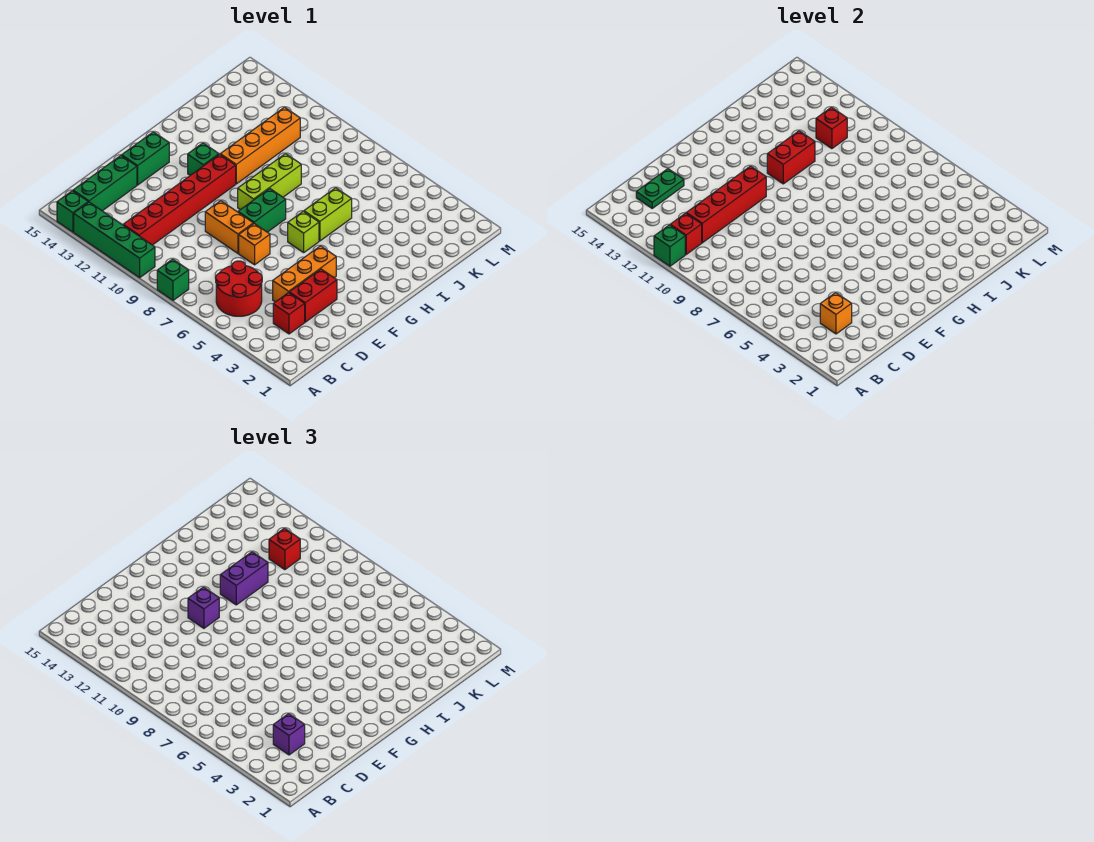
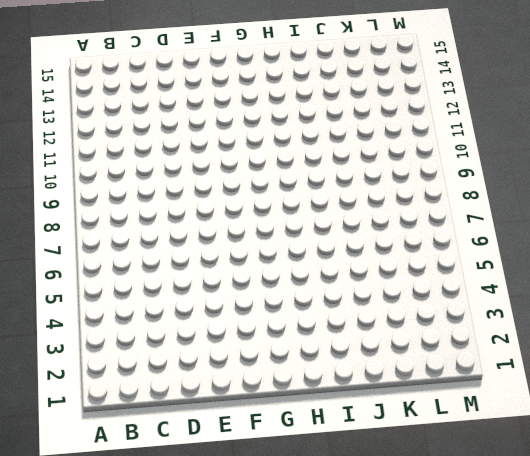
none -> green brick A8 level 1
none -> green brick A10:A13 level 1
none -> green brick A14 level 1

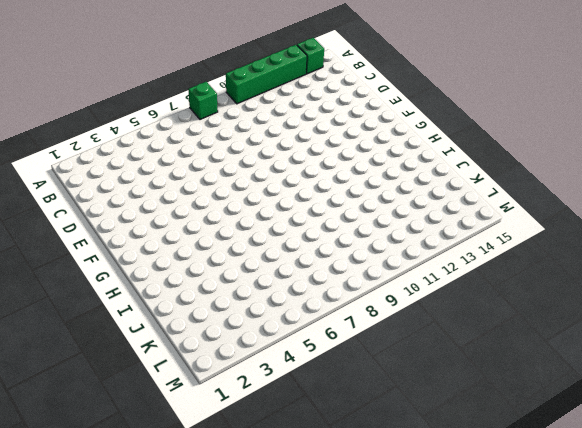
none -> red round brick B5:C6 level 1
none -> red brick B11:G11 level 1
none -> green brick B14:D14 level 1

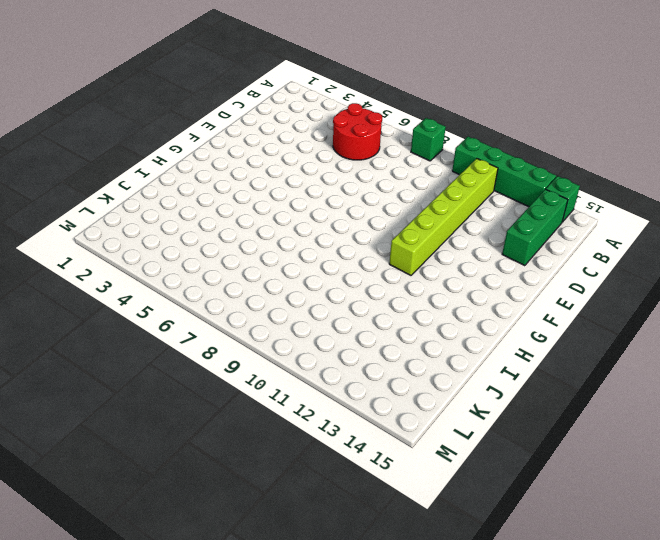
lime brick B11:G11 level 1 -> red brick B11:G11 level 1
none -> red brick C3 level 1
none -> red brick D3:E3 level 1
none -> orange brick D4:F4 level 1

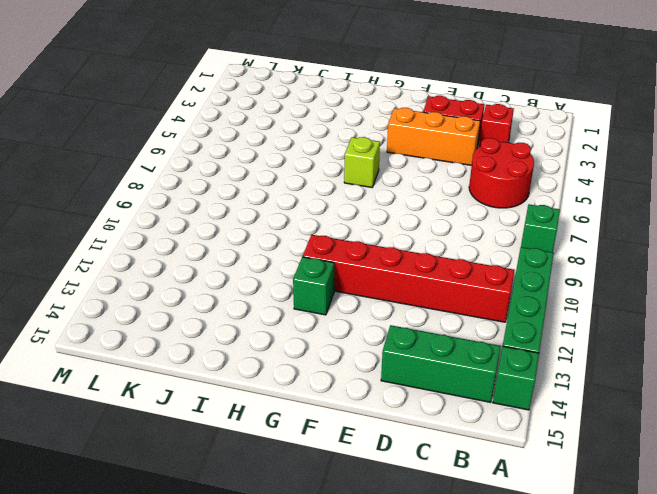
none -> orange brick E7 level 1
none -> orange brick E8:E9 level 1
none -> green brick E14:F14 level 1

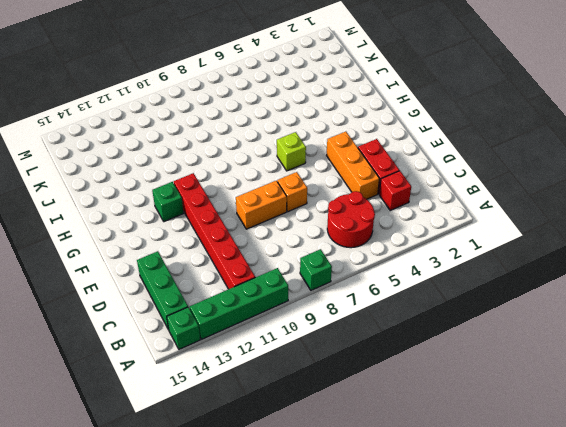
none -> green brick E14:F14 level 1
none -> green brick F8:G8 level 1
none -> lime brick G9:I9 level 1

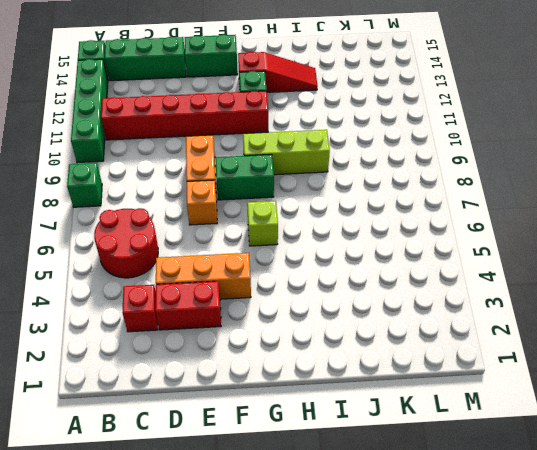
red slope G13:I13 level 1 top G -> none
none -> lime brick H6:I6 level 1
none -> orange brick H11:K11 level 1
none -> green brick A11 level 2

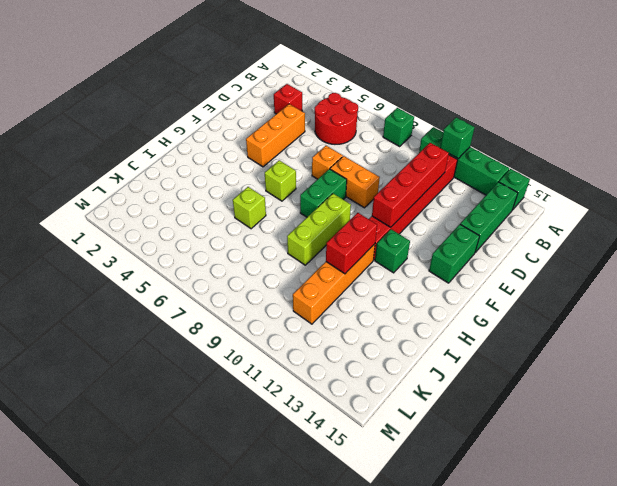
lime brick I6 level 1 -> lime brick H6:I6 level 1
none -> red brick D3:E3 level 1
none -> red brick B11 level 2
none -> orange brick C3 level 2

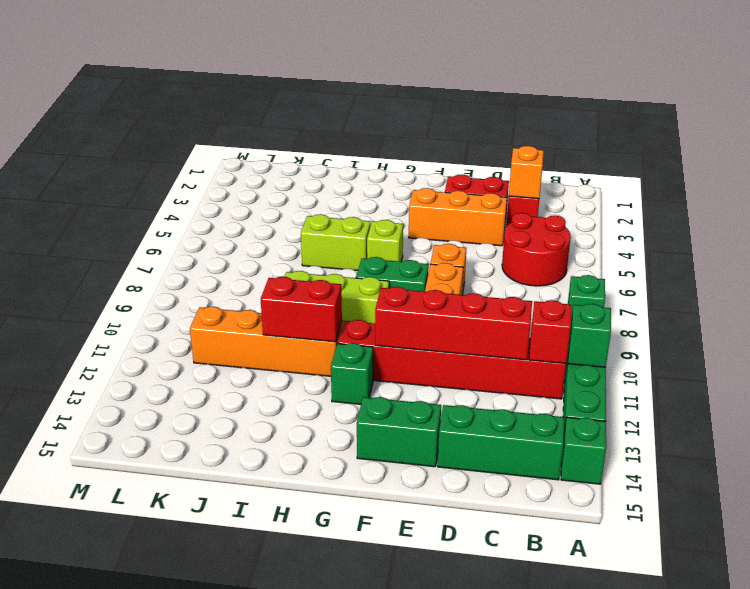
none -> green plate C14:D14 level 2
none -> red brick K11 level 2
none -> purple brick C3 level 3

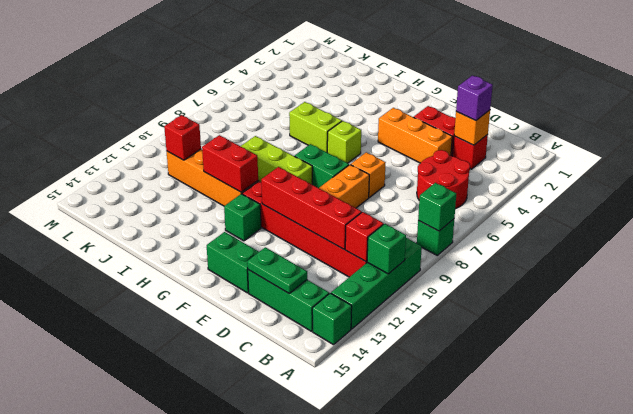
green brick A8 level 2 -> none
none -> purple brick F11 level 3
none -> purple brick H11:I11 level 3
none -> red brick K11 level 3

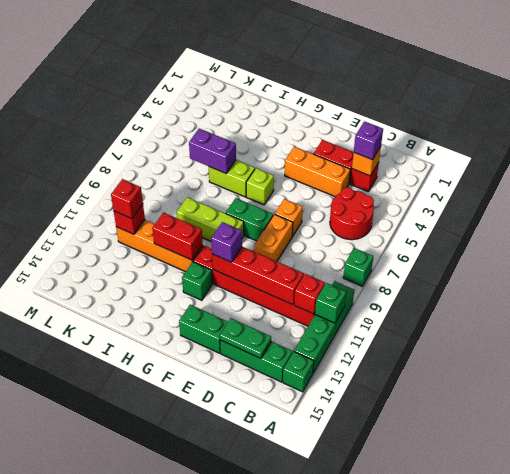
purple brick I6:J6 level 2 -> purple brick H11:I11 level 3

